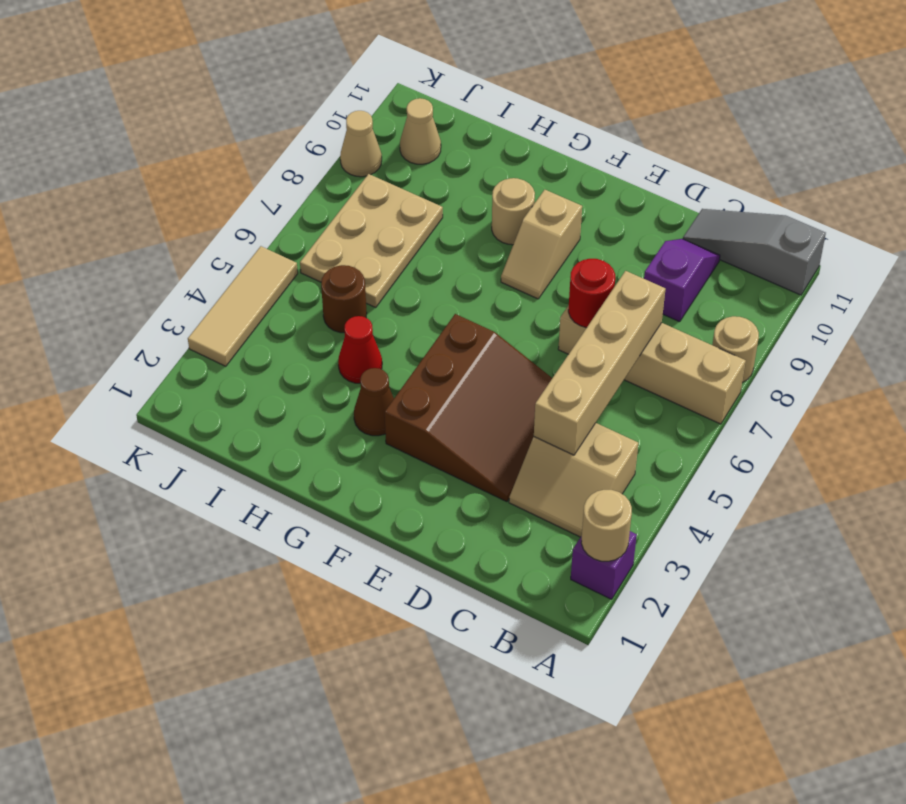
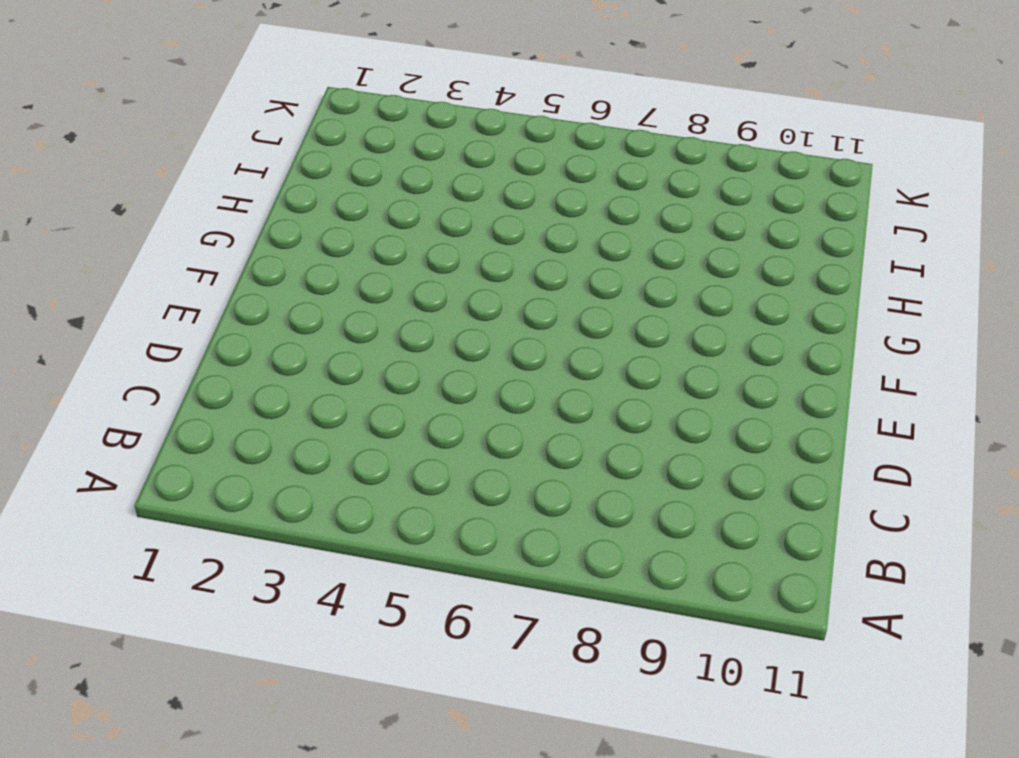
none -> purple brick A2 level 1
none -> tan brick A7:D7 level 1
none -> tan round brick A8 level 1

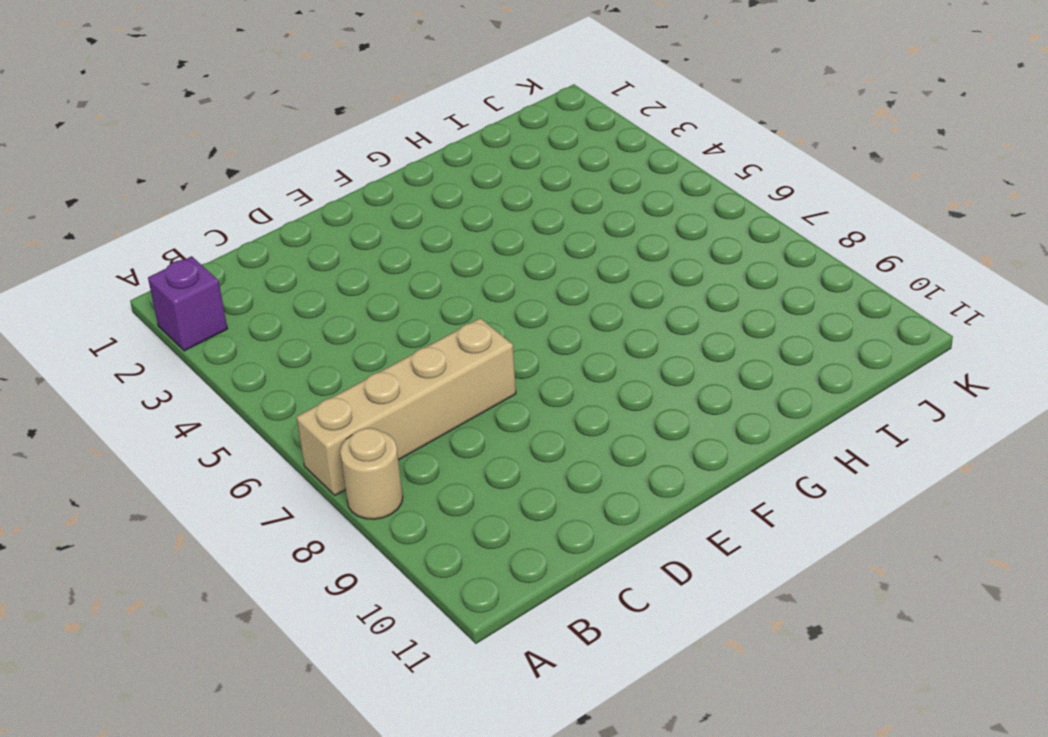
none -> grey slope A11:C11 level 1 top A
none -> tan slope B3:C4 level 1 top 4
none -> purple slope C9:C10 level 1 top 9

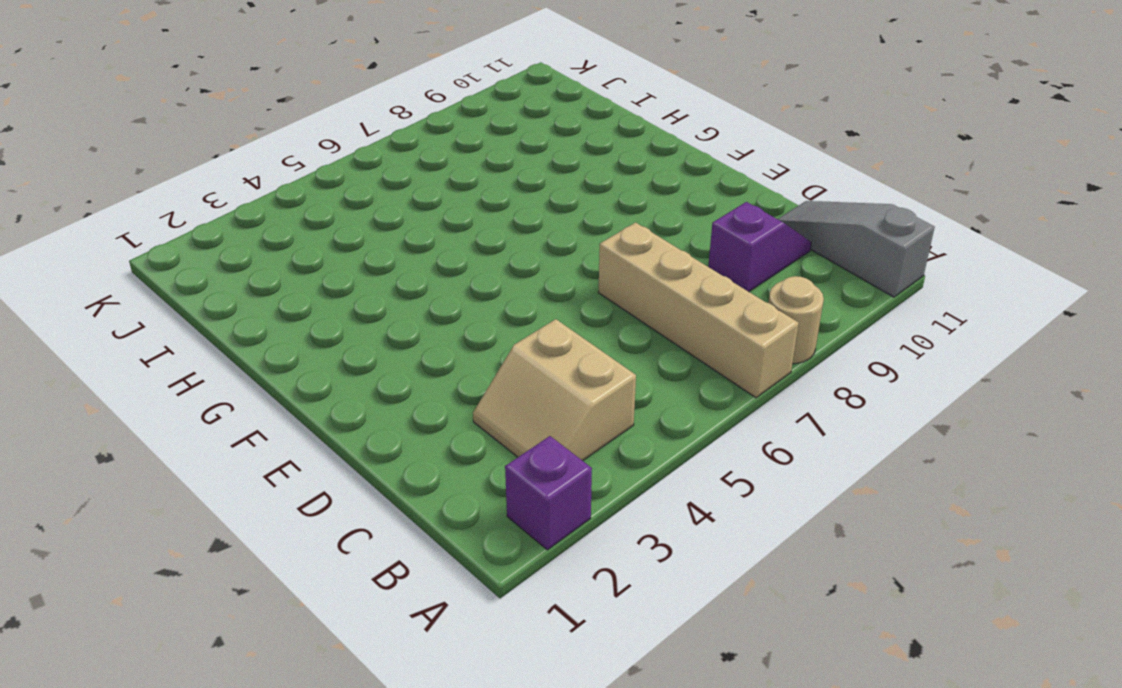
none -> brown slope D3:F5 level 1 top F
none -> tan slope F8:F9 level 1 top 9
none -> brown cone G3 level 1

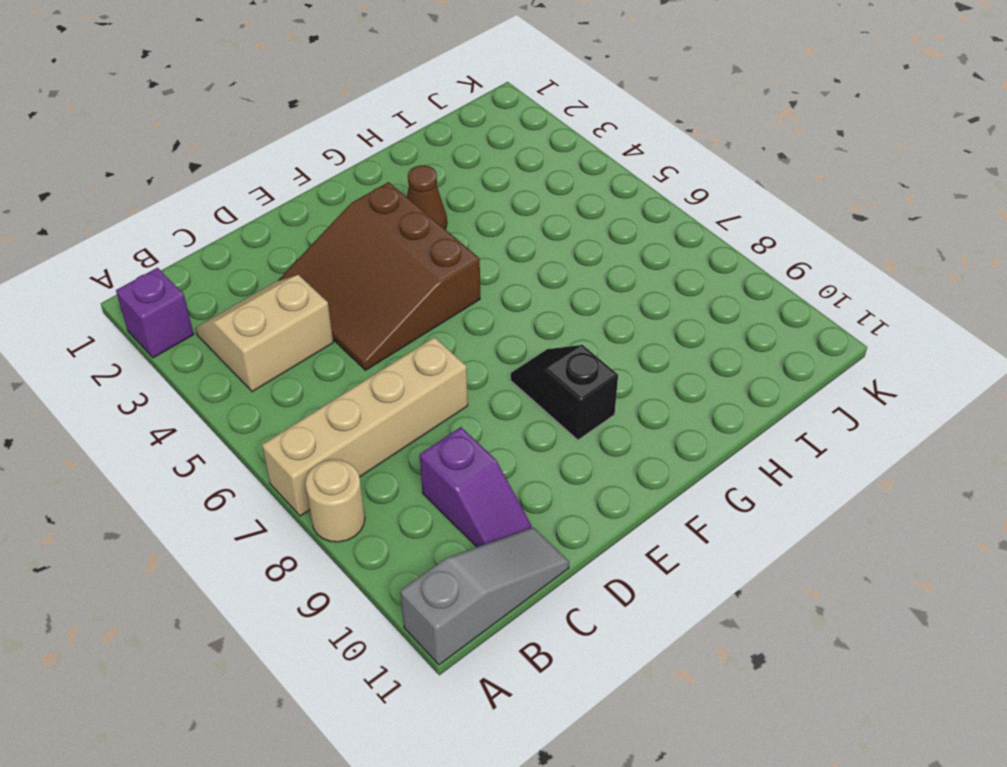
black slope F8:F9 level 1 top 9 -> tan slope F8:F9 level 1 top 9
none -> tan round brick G9 level 1
none -> red cone H4 level 1
none -> brown round brick I5 level 1

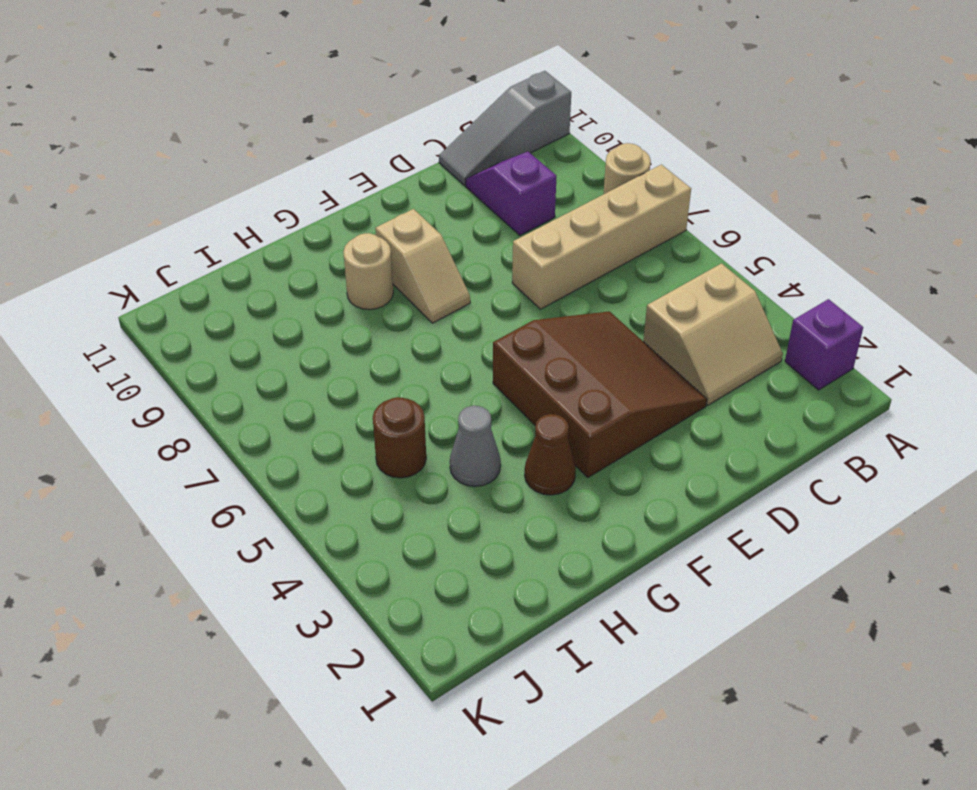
grey cone H4 level 1 -> red cone H4 level 1
none -> tan plate I6:J8 level 1
none -> tan cone J10 level 1
none -> tan tile K3:K5 level 1

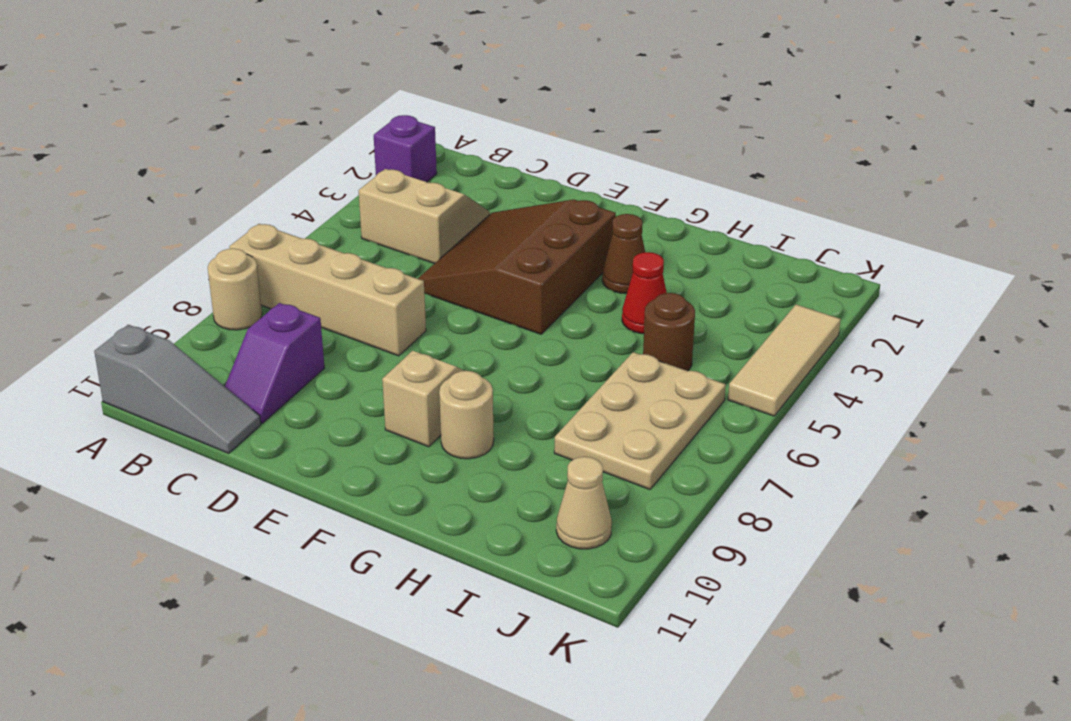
none -> tan cone K9 level 1
none -> tan round brick A2 level 2
none -> tan brick C4:C7 level 2

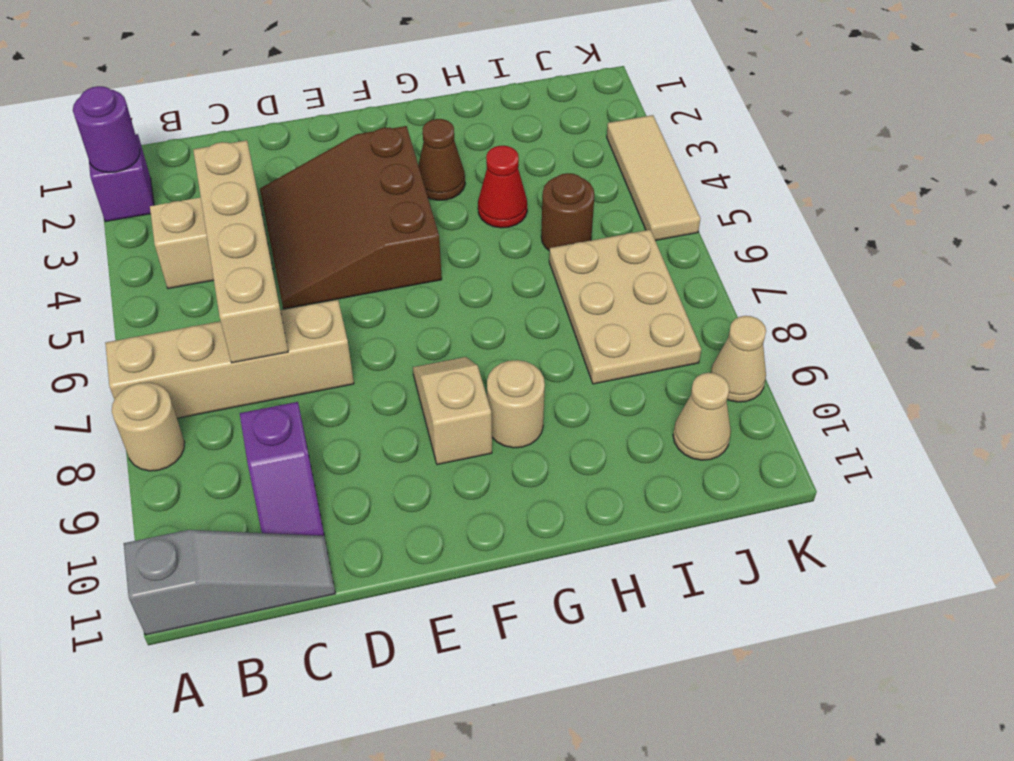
purple round brick A2 level 2 -> tan round brick A2 level 2
none -> red round brick D7 level 2

